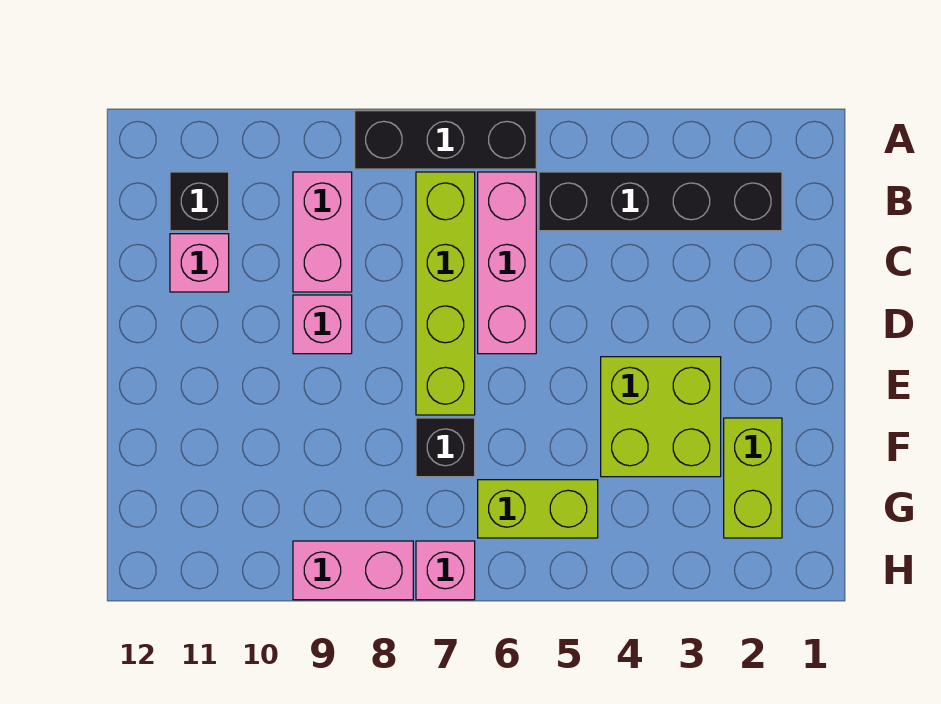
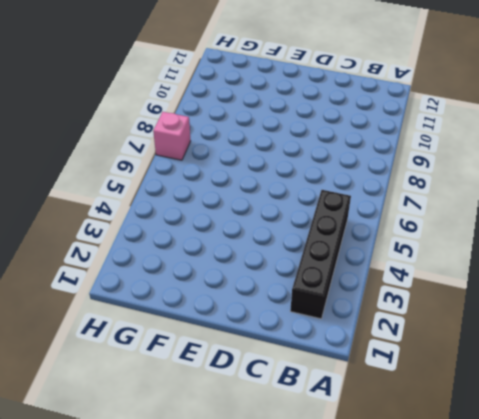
none -> black brick A6:A8 level 1
none -> pink brick B6:D6 level 1
none -> lime brick B7:E7 level 1

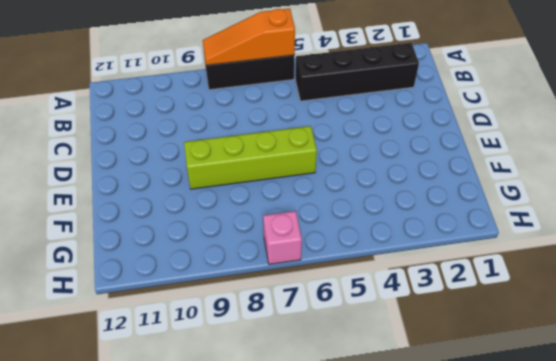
orange slope A6:A8 level 2 top 6 -> none
lime brick E6:E9 level 1 -> lime brick B7:E7 level 1
none -> pink brick B6:D6 level 1
none -> pink brick B9:C9 level 1
none -> black brick B11 level 1

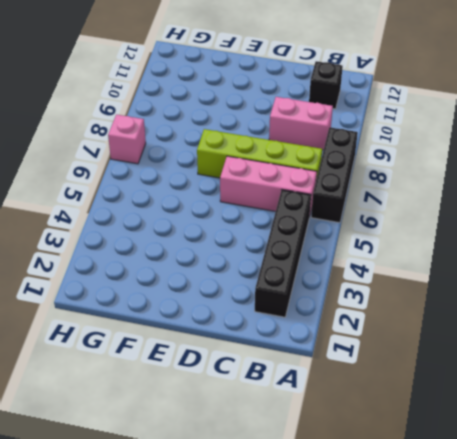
none -> pink brick C11 level 1
none -> pink brick D9 level 1
none -> lime brick E3:F4 level 1

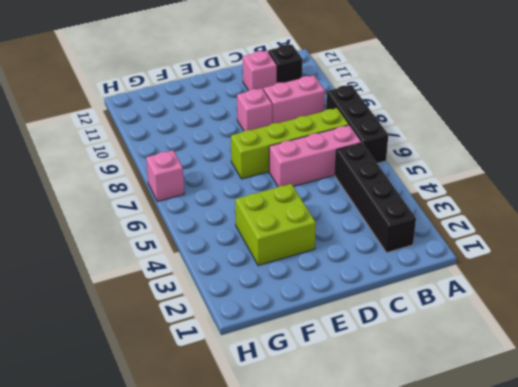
none -> lime brick F2:G2 level 1
none -> black brick F7 level 1
none -> lime brick G5:G6 level 1

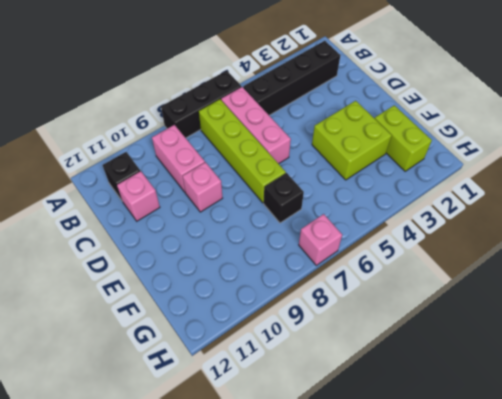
none -> lime brick G5:G6 level 1
none -> pink brick H8:H9 level 1

